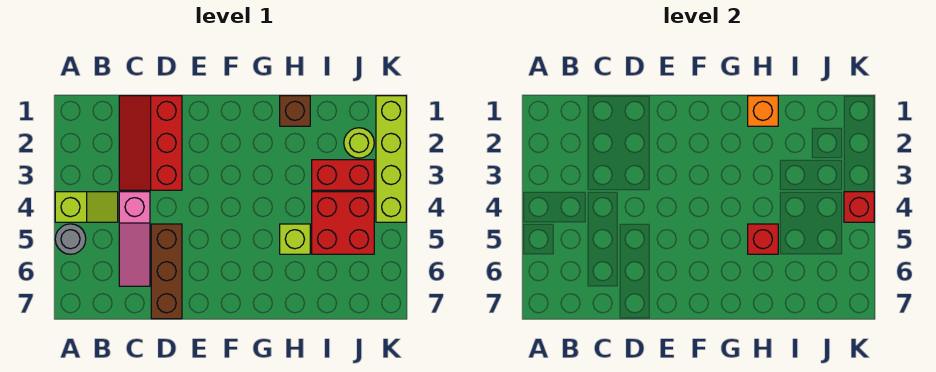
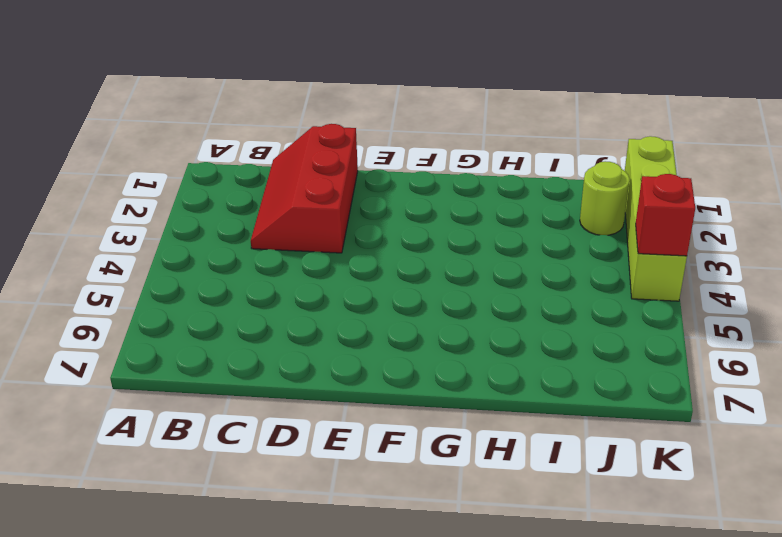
none -> lime slope A4:B4 level 1 top A
none -> grey round brick A5 level 1
none -> pink slope C4:C6 level 1 top 4

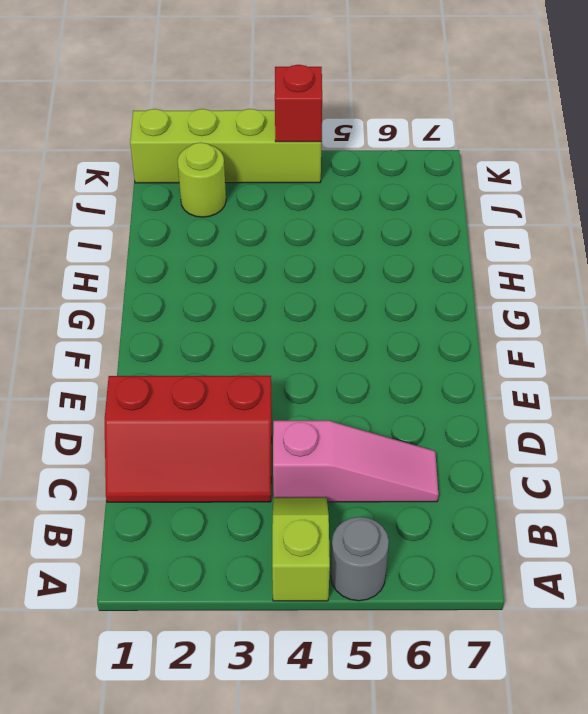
none -> brown brick D5:D7 level 1
none -> brown brick H1 level 1
none -> lime brick H5 level 1

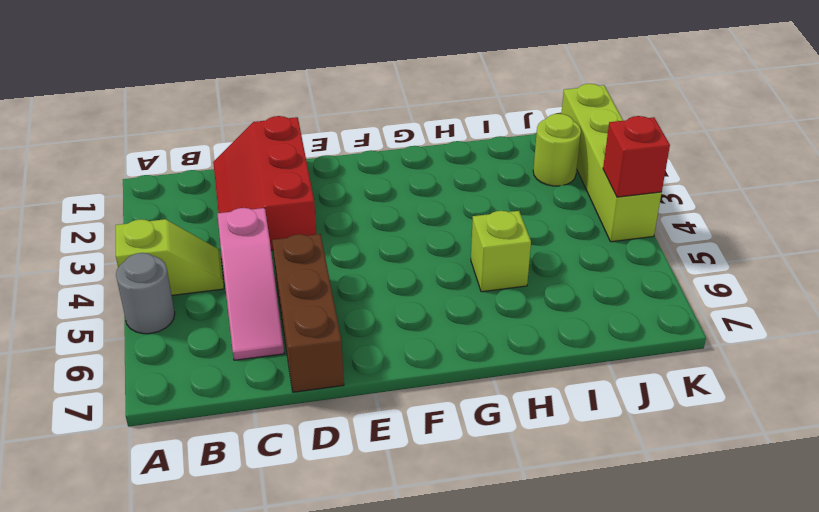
none -> brown brick H1 level 1
none -> red brick I3:J3 level 1
none -> red brick I4:J5 level 1

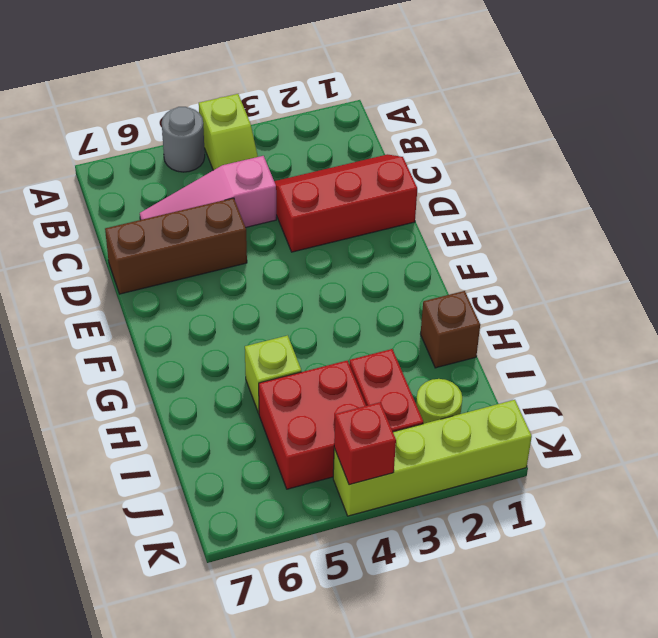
none -> orange brick H1 level 2
none -> red brick H5 level 2

